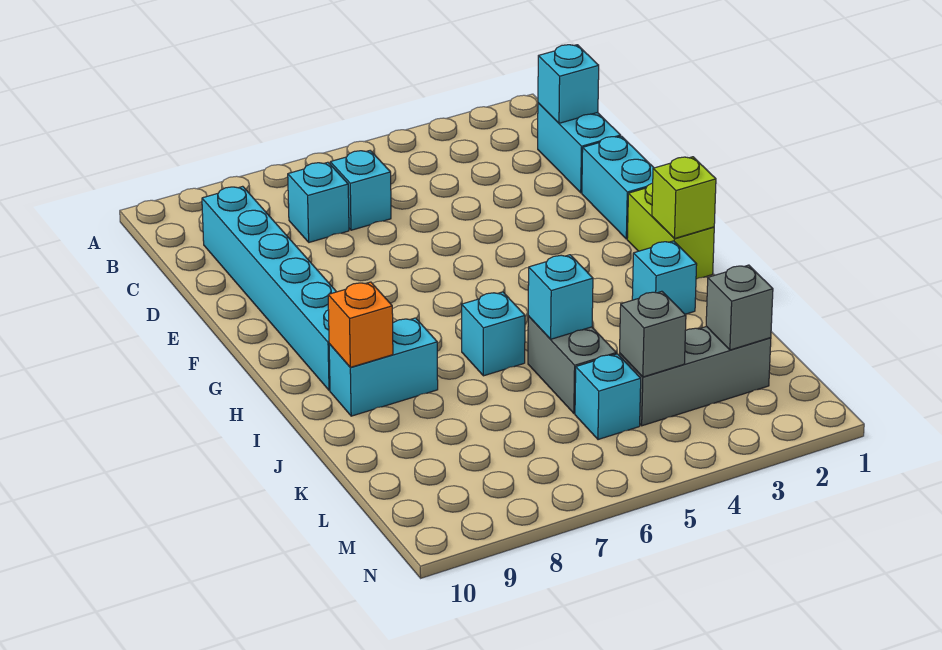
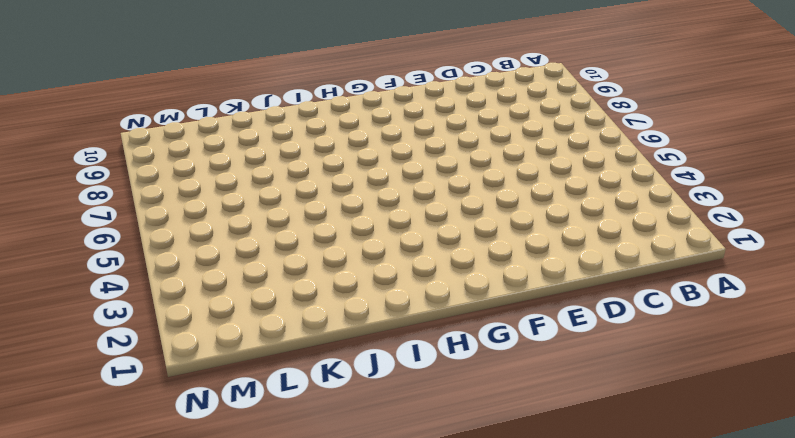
none -> cyan brick C1:D1 level 1
none -> cyan brick C6 level 1
none -> cyan brick C7 level 1

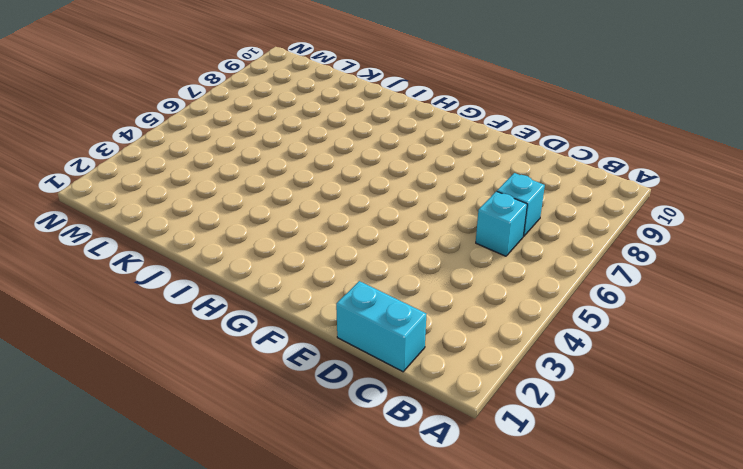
none -> cyan brick C9:H9 level 1
none -> cyan brick E1:F1 level 1
none -> lime brick G1:H1 level 1

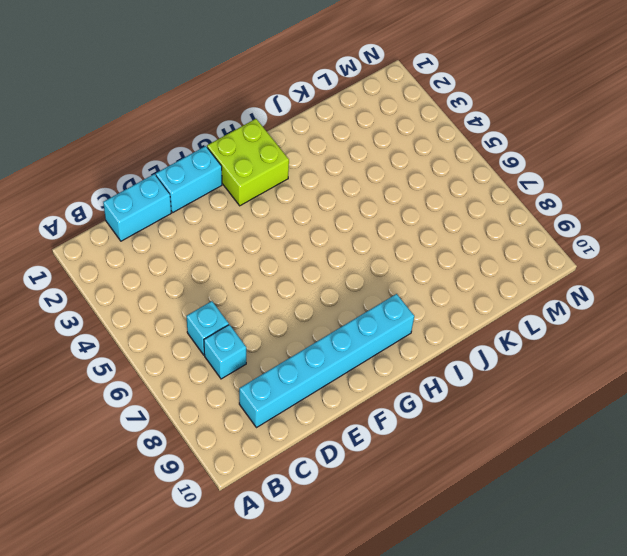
lime brick G1:H2 level 1 -> lime brick G1:H1 level 1
none -> cyan brick I2 level 1
none -> cyan brick I6 level 1
none -> cyan brick I8:I9 level 1

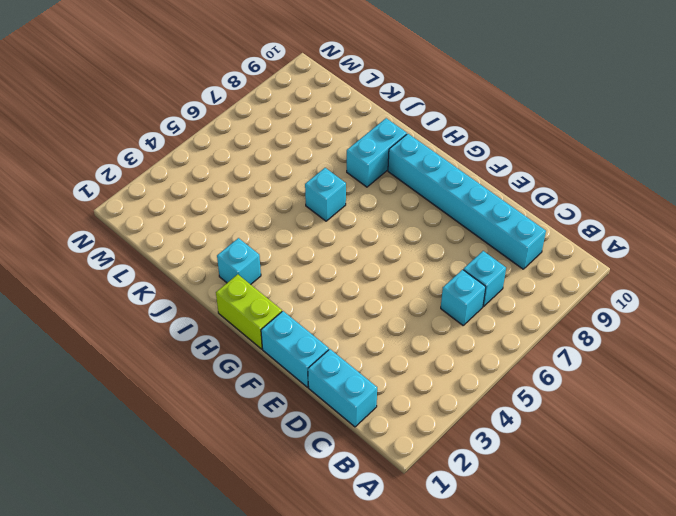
none -> grey brick J5:K5 level 1
none -> grey brick L2:L4 level 1
none -> cyan brick L5 level 1

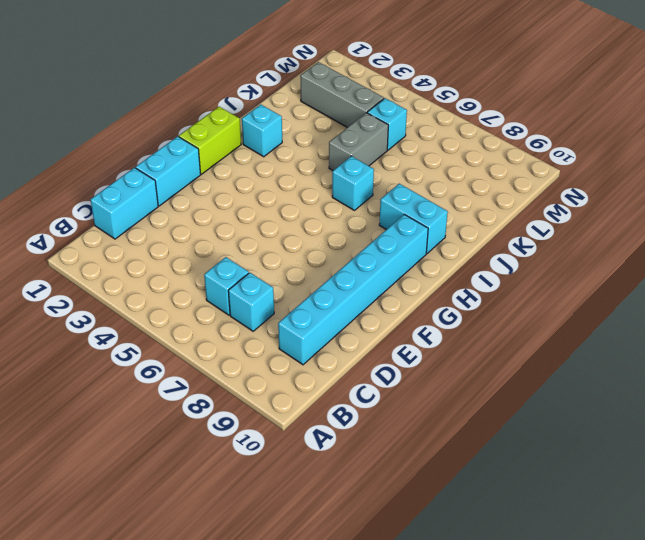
none -> cyan brick C1 level 2
none -> lime brick H1 level 2
none -> orange brick I9 level 2

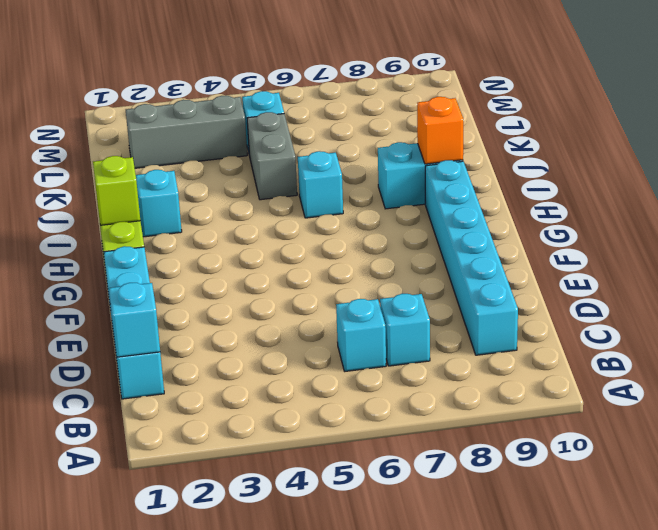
none -> cyan brick J5 level 2
none -> grey brick L2 level 2
none -> grey brick L4 level 2

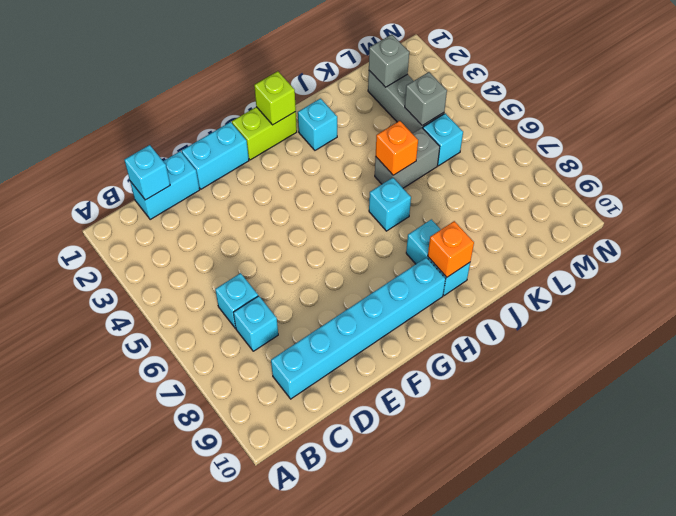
orange brick J5 level 2 -> cyan brick J5 level 2

